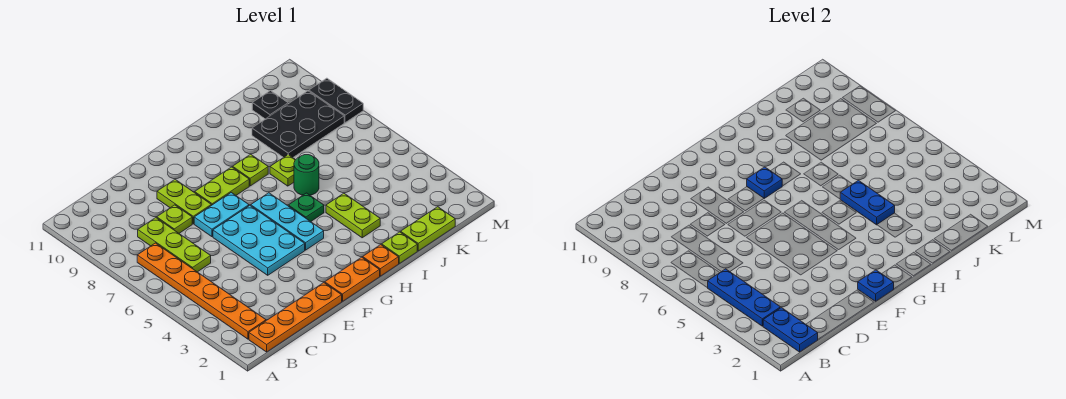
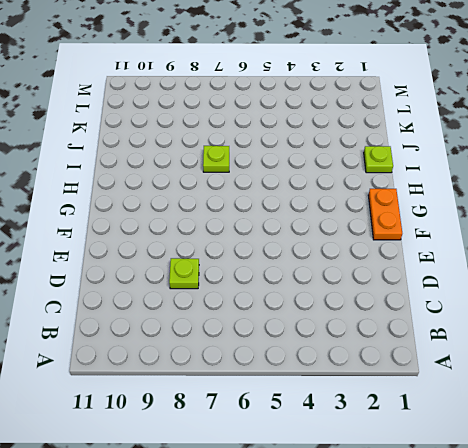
none -> orange plate B1:E1 level 1
none -> orange plate B2:B7 level 1
none -> lime plate C6:C8 level 1

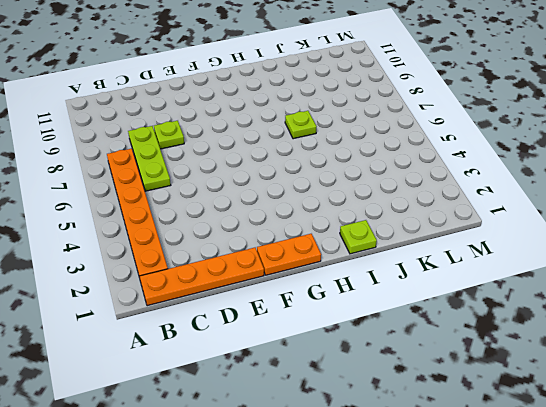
none -> cyan plate E4:F6 level 1
none -> cyan plate E7:F7 level 1
none -> lime plate E8:E9 level 1

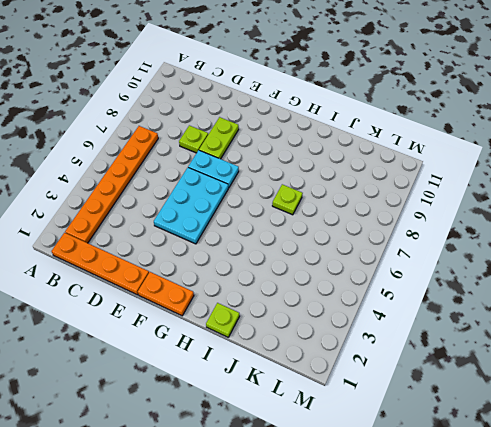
none -> lime plate C6:C8 level 1
none -> lime plate F8:G8 level 1
none -> cyan plate G4:G6 level 1

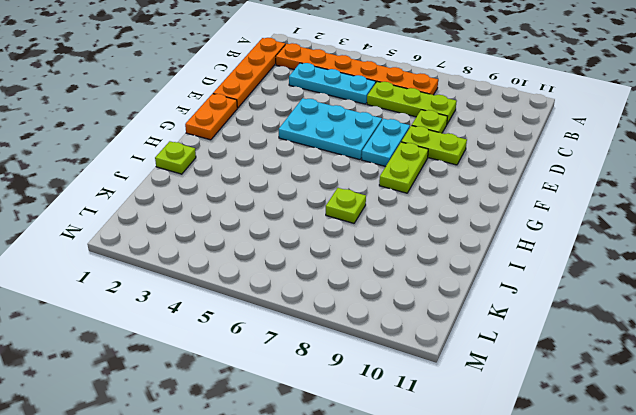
cyan plate C3:C5 level 1 -> cyan plate G4:G6 level 1
none -> orange plate H1 level 1
none -> green plate H5 level 1
none -> lime plate H8 level 1

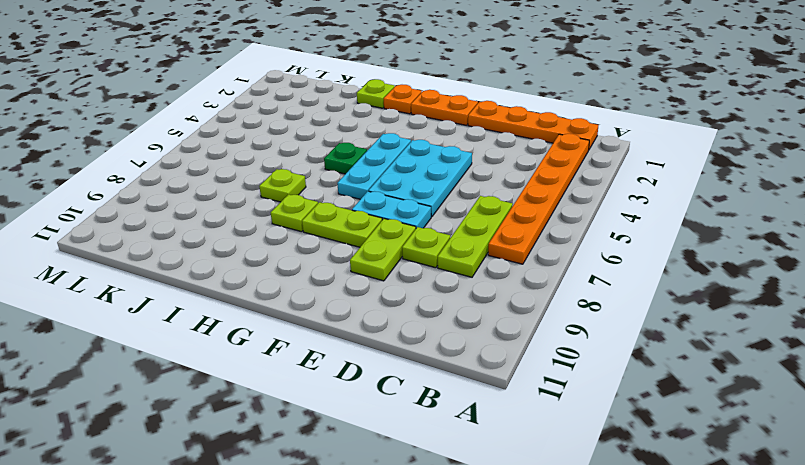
none -> lime plate I3:I4 level 1
none -> green round brick I6 level 1
none -> lime plate J1:K1 level 1

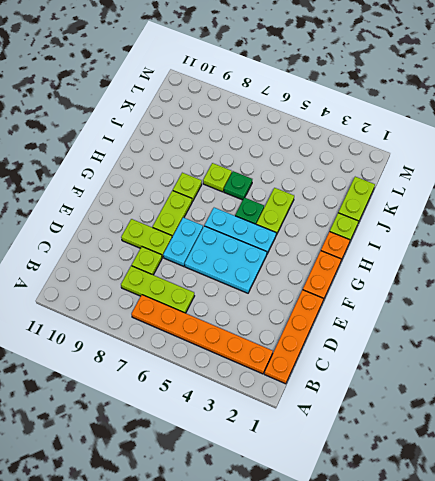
lime plate H4:I4 level 1 -> lime plate I3:I4 level 1
green plate I6 level 1 -> green round brick I6 level 1
none -> black plate J8:L9 level 1
none -> black plate K10 level 1
none -> black plate M8:M9 level 1

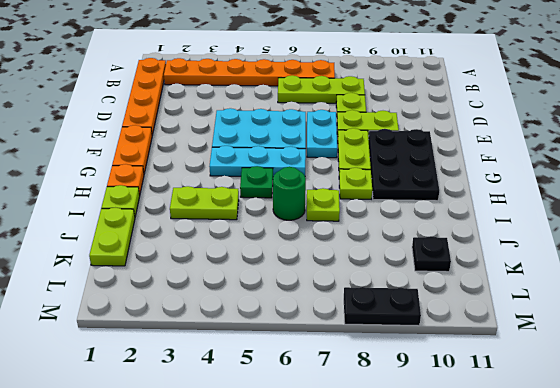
black plate F9:H10 level 1 -> black plate J8:L9 level 1
none -> blue plate B1:B2 level 2
none -> blue plate B3:B5 level 2
none -> blue plate F1 level 2

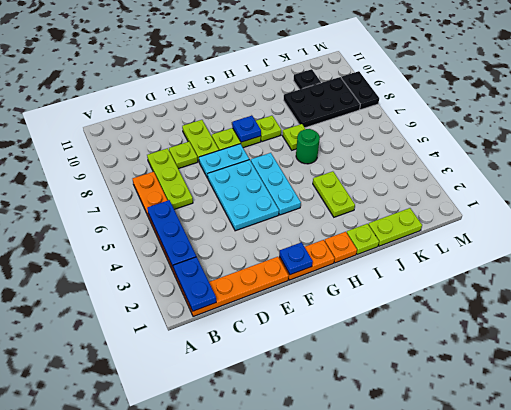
none -> green plate H5 level 1
none -> blue plate I4:I5 level 2

